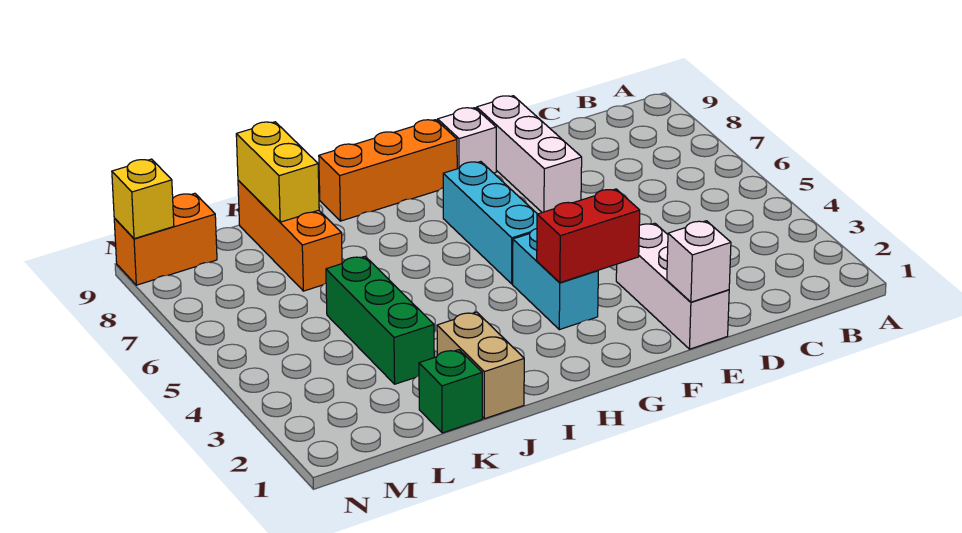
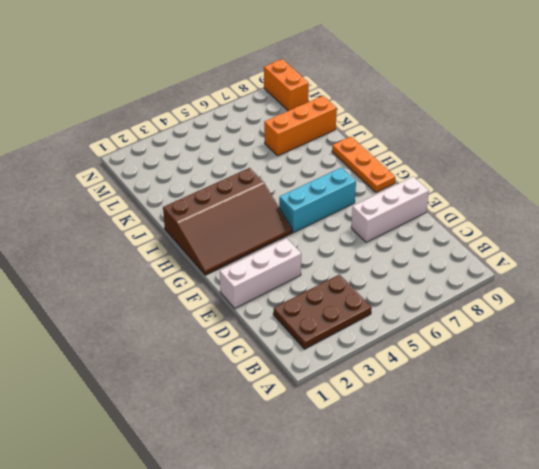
brown plate B2:C4 level 1 -> none
brown slope G1:I4 level 1 top I -> cyan brick G3:G4 level 1
orange plate G9:I9 level 1 -> orange brick G9:I9 level 1
none -> white brick F9 level 1
none -> tan brick J1:J2 level 1
none -> green brick K1 level 1

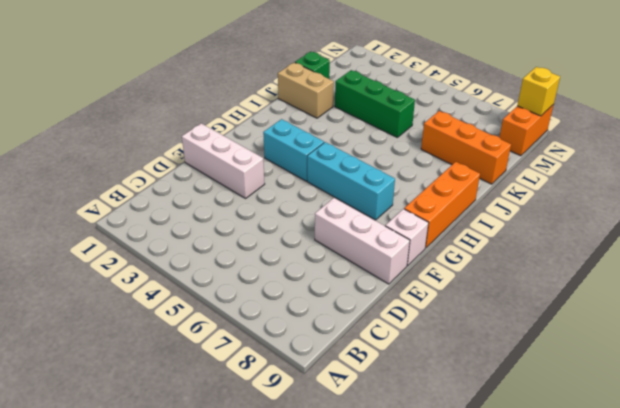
none -> white brick E1 level 2
none -> red brick F3:G3 level 2
none -> yellow brick K8:K9 level 2

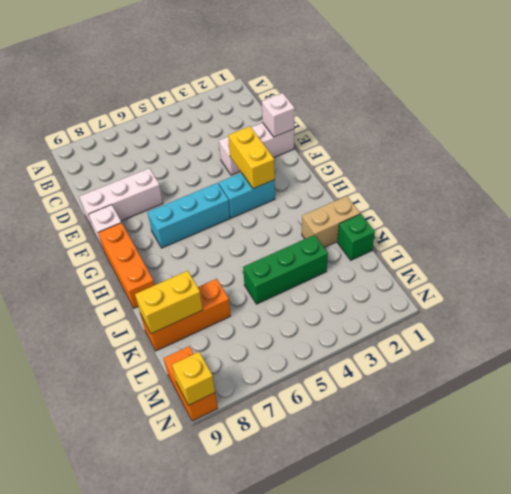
yellow brick F3:G3 level 2 -> red brick F3:G3 level 2

